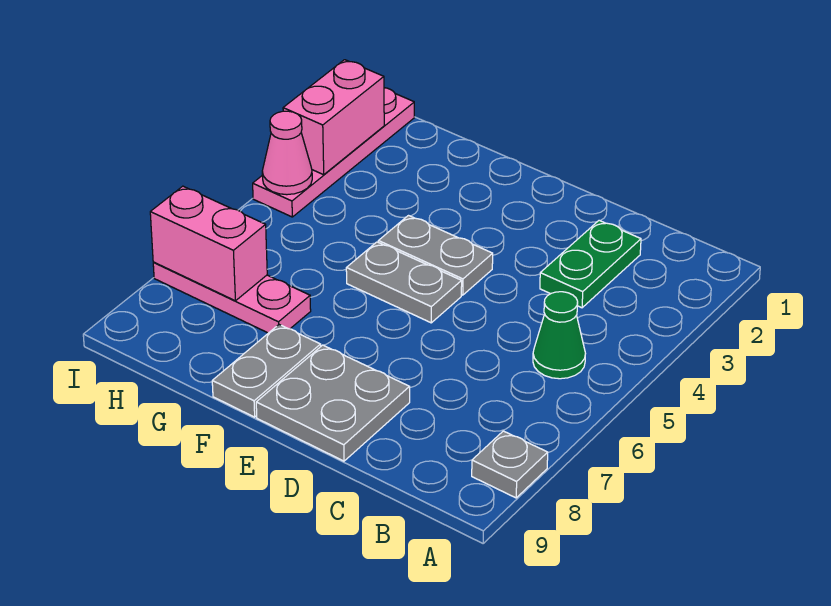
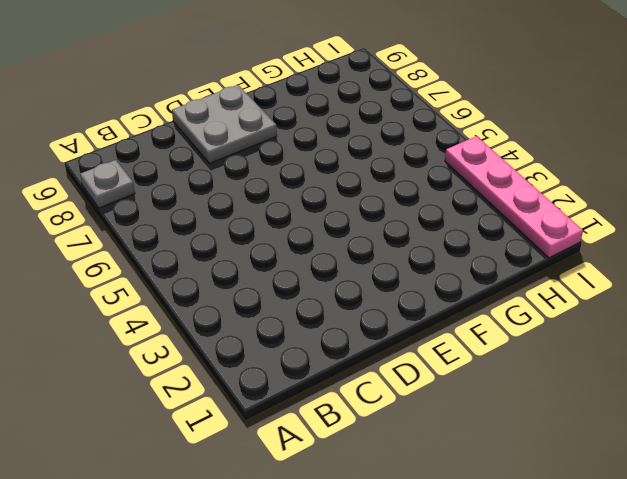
none -> green cone B5 level 1
none -> green plate C2:C3 level 1
none -> grey plate E4:F4 level 1

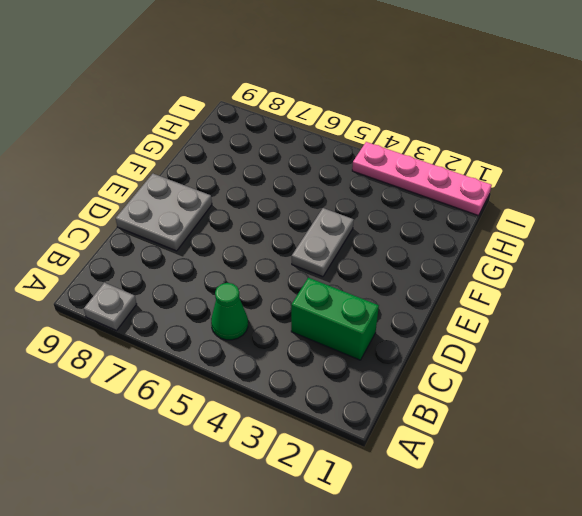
green brick C2:C3 level 1 -> green plate C2:C3 level 1
none -> grey plate E5:F5 level 1
none -> grey plate F8:F9 level 1
none -> pink plate G7:I7 level 1

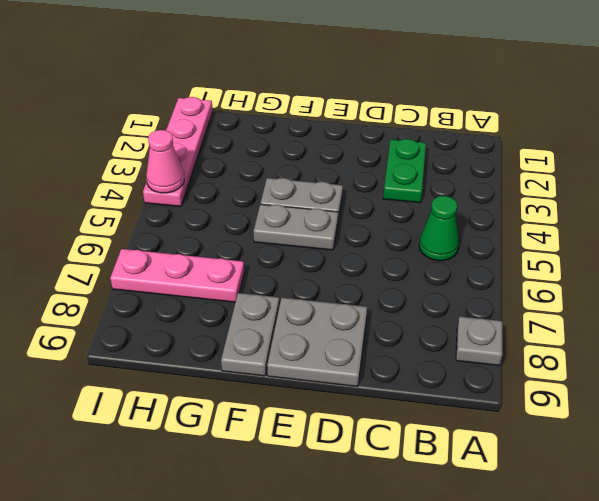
none -> pink brick H7:I7 level 2
none -> pink brick I2:I3 level 2

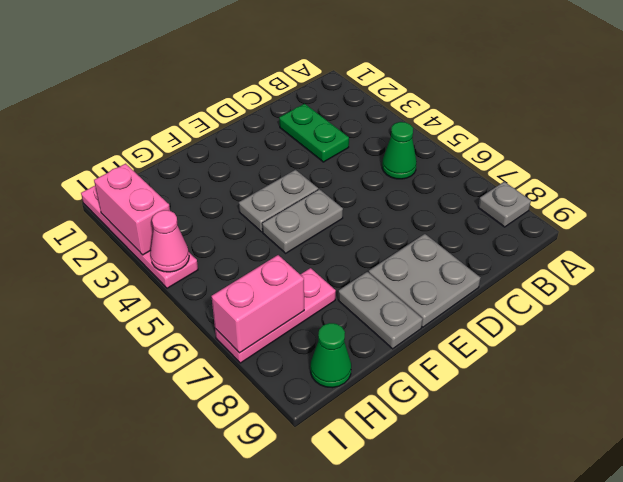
green cone H9 level 1 -> none

